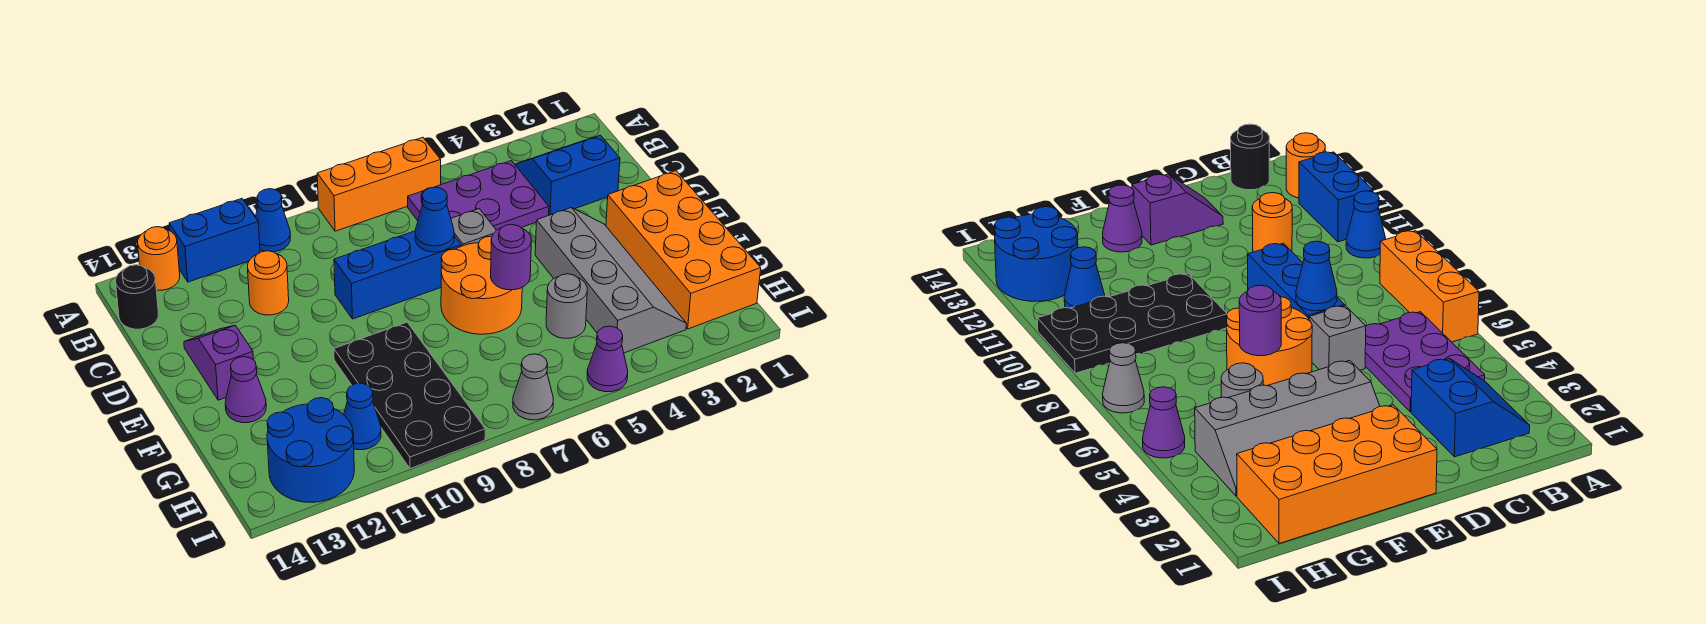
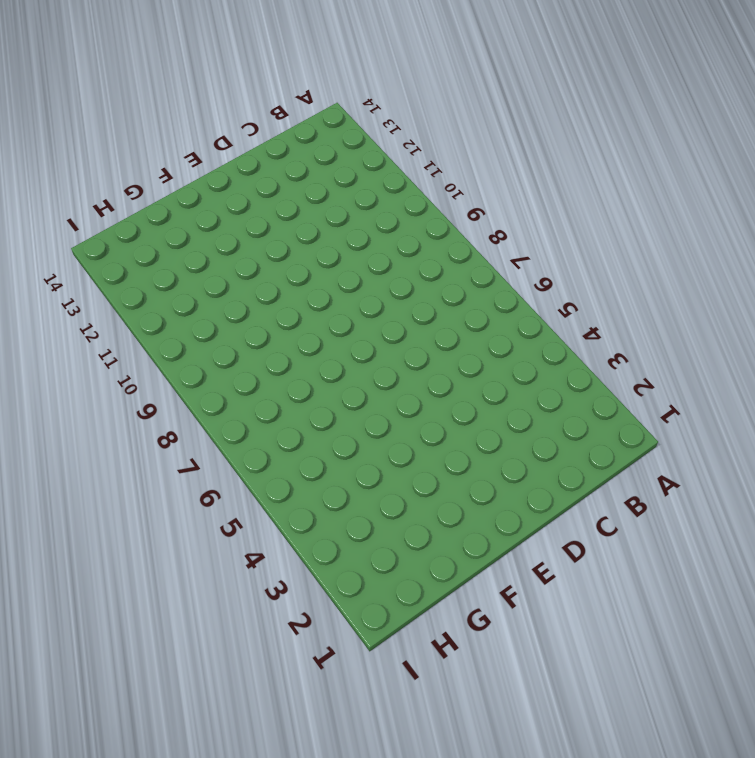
none -> orange brick A6:A8 level 1
none -> blue cone A10 level 1
none -> blue brick A11:A12 level 1

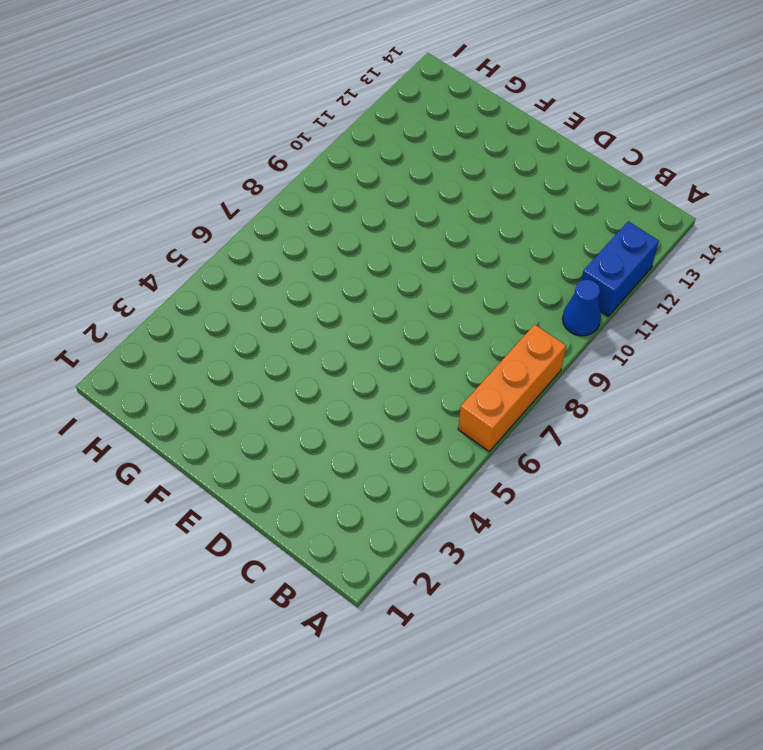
none -> orange round brick A13 level 1
none -> blue slope B2:C3 level 1 top C
none -> purple plate B4:C6 level 1

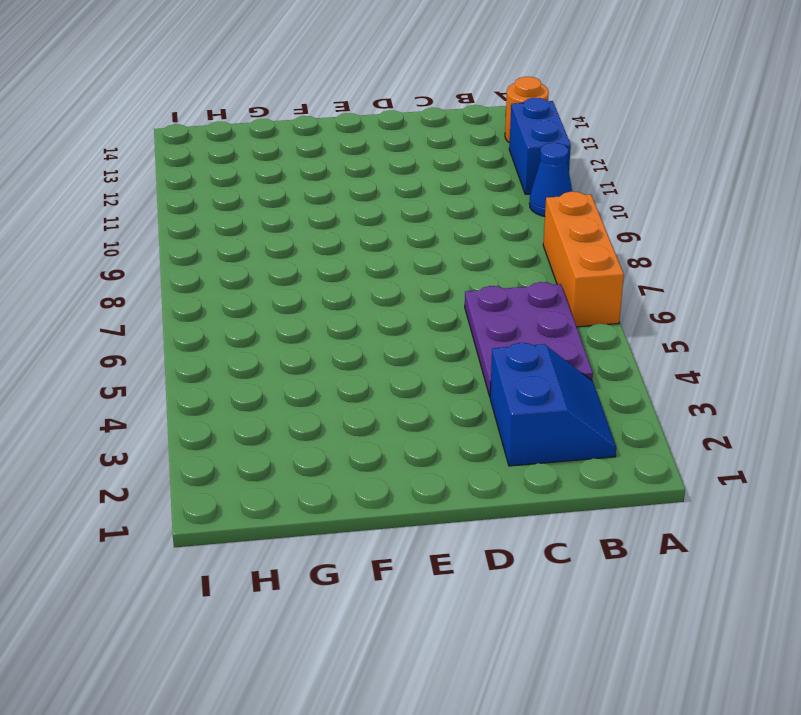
none -> black round brick B14 level 1
none -> orange round brick C11 level 1
none -> grey brick D6 level 1

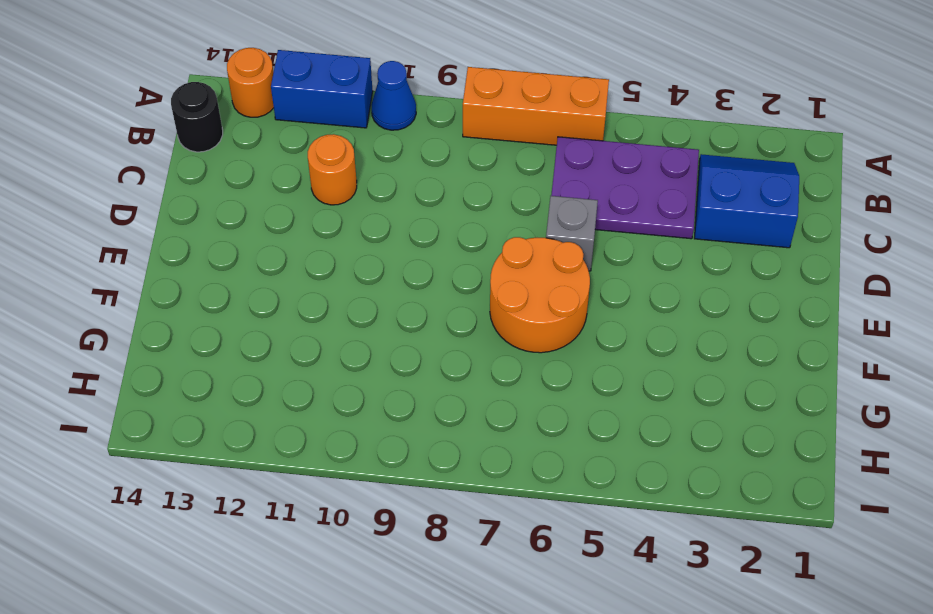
none -> blue brick D7:D9 level 1
none -> purple slope D13:E13 level 1 top E
none -> orange brick E1:H2 level 1

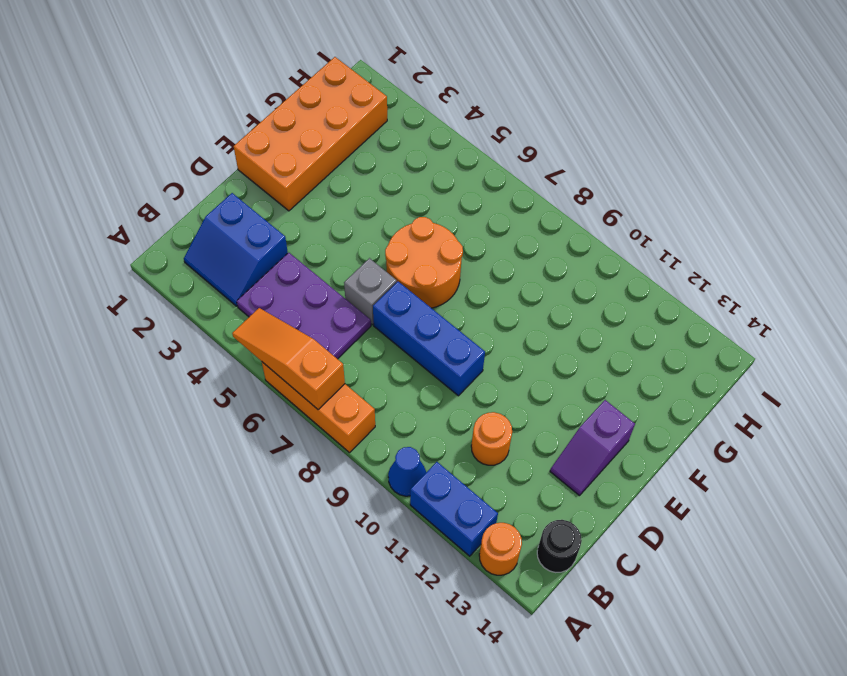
orange slope A5:A7 level 2 top 7 -> none
none -> grey slope E3:H4 level 1 top 4
none -> black plate F9:I10 level 1
none -> purple cone F13 level 1

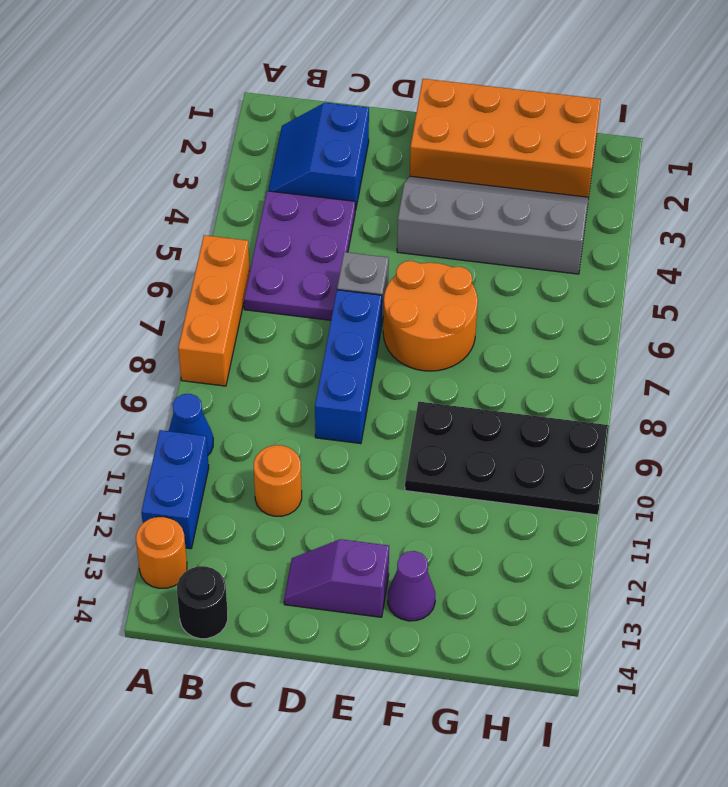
none -> grey round brick G5 level 1
none -> blue cone H11 level 1
none -> blue round brick H12:I13 level 1

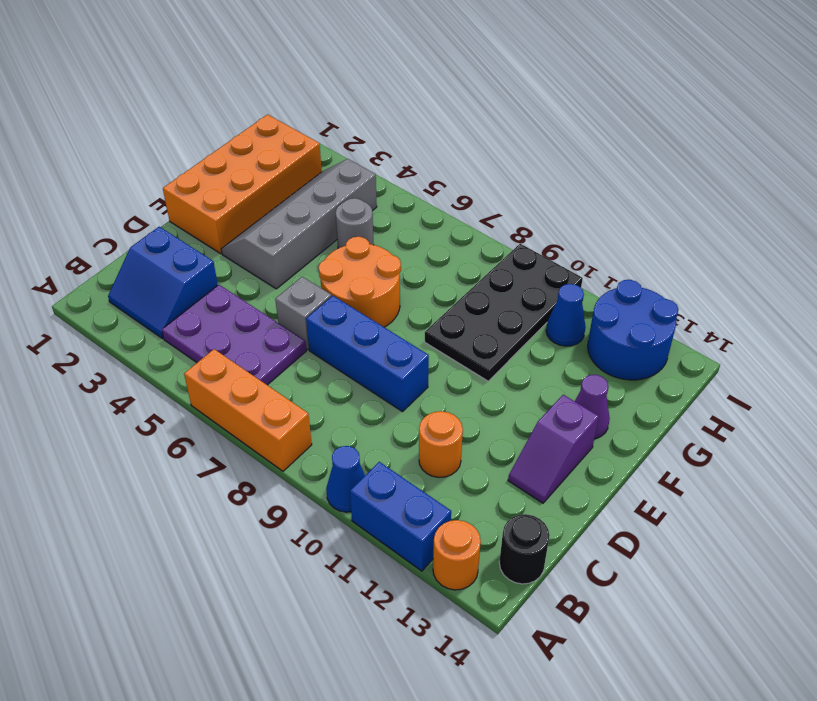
none -> purple cone I5 level 1
none -> grey cone I7 level 1
none -> blue cone D7 level 2

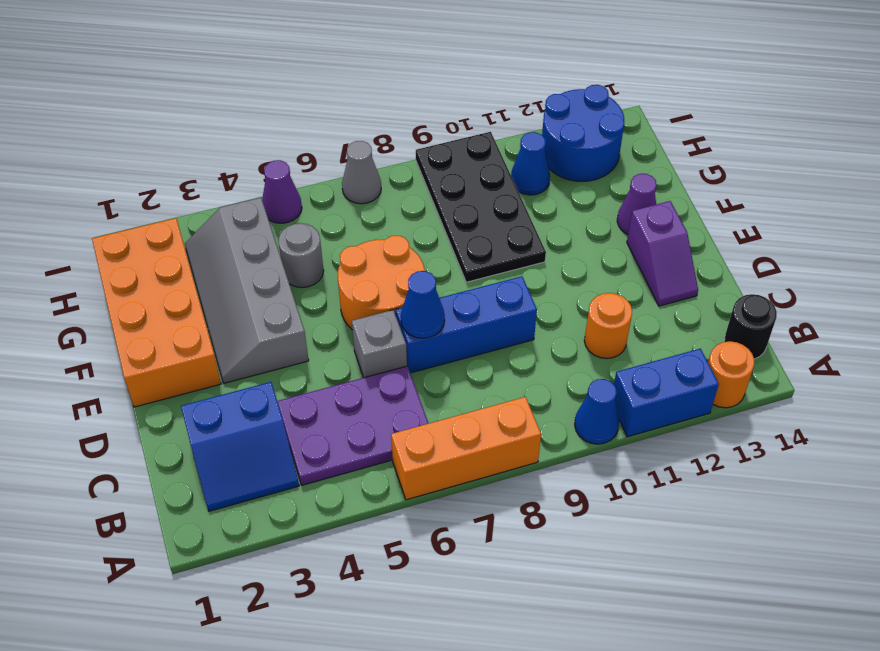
none -> purple round brick F6 level 2

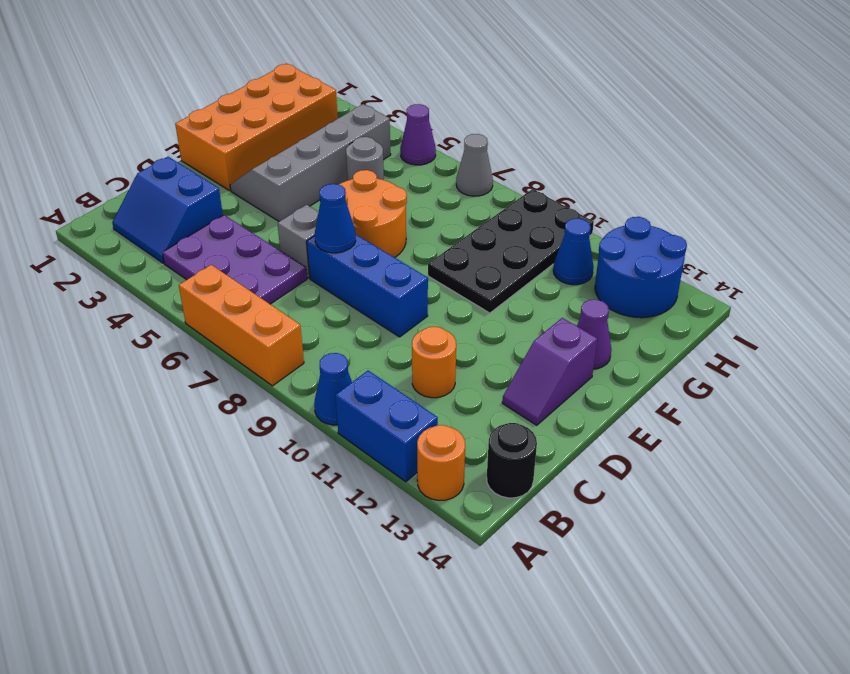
none -> purple round brick F6 level 2

